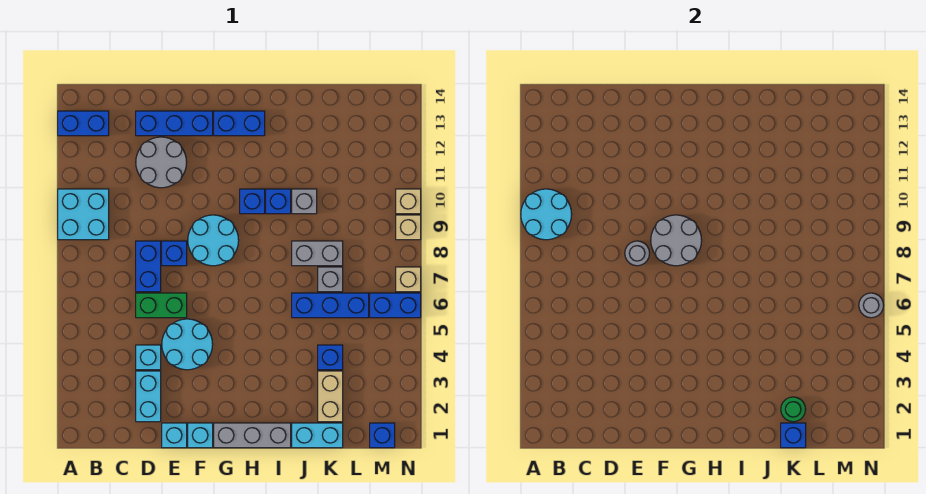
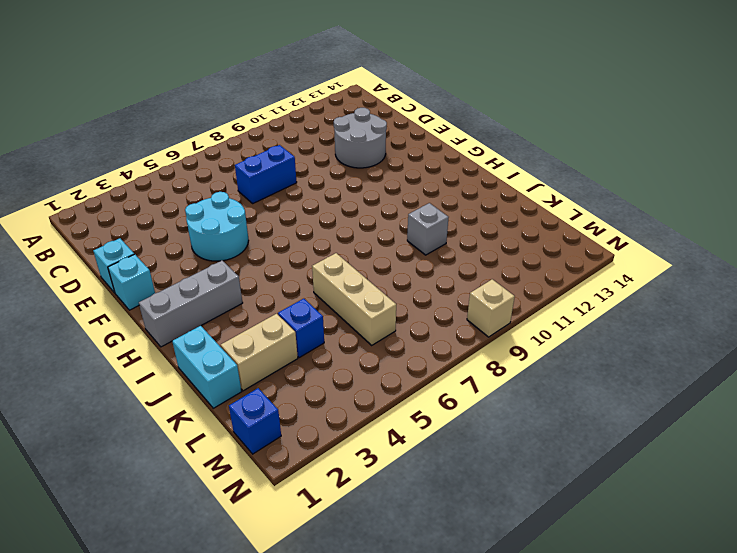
grey brick H1:H3 level 1 -> grey brick G1:I1 level 1
tan brick J6:L6 level 1 -> blue brick J6:L6 level 1
none -> cyan brick A9:B10 level 1
none -> blue brick A13:B13 level 1
none -> cyan brick D2:D3 level 1
none -> cyan brick D4 level 1

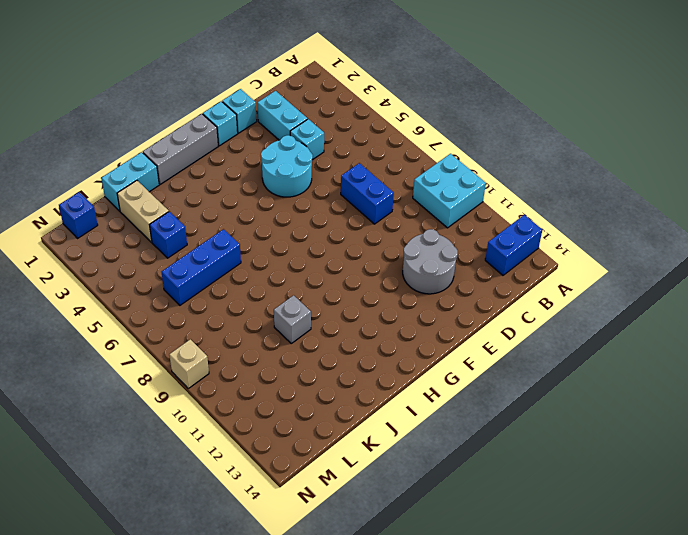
none -> green brick D6:E6 level 1
none -> blue brick D13:F13 level 1
none -> blue brick E8 level 1
none -> cyan round brick F8:G9 level 1

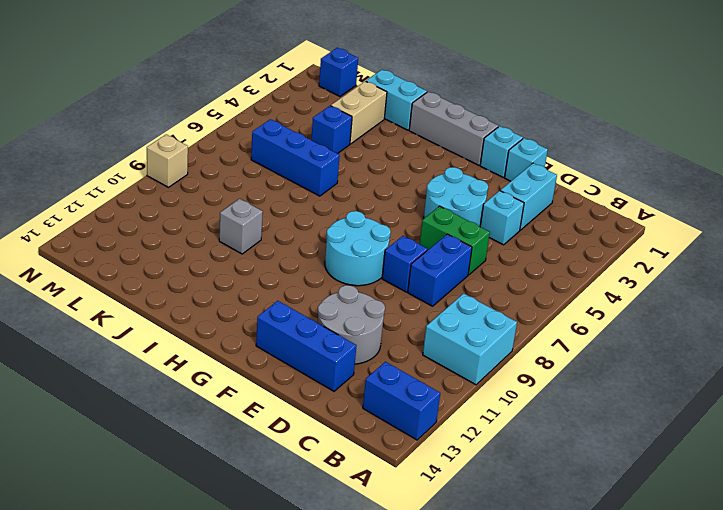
none -> blue brick G13:H13 level 1
none -> blue brick H10 level 1
none -> blue brick I10 level 1
none -> grey brick J8:K8 level 1

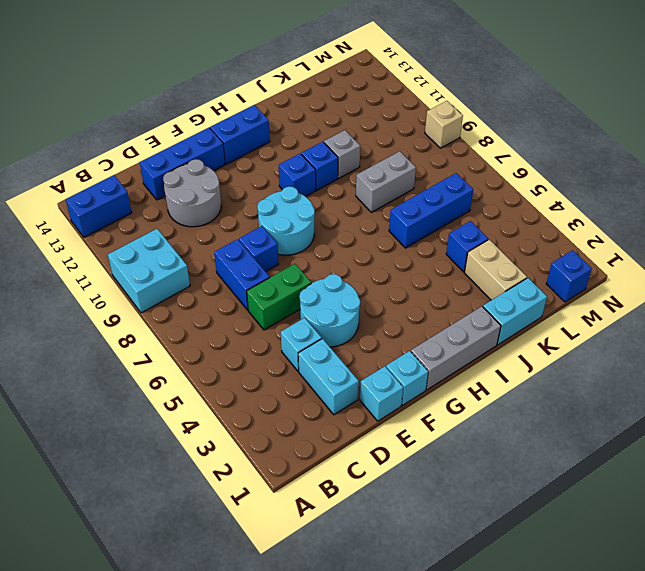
none -> grey brick K7 level 1
none -> blue brick M6:N6 level 1
none -> tan brick N7 level 1
none -> tan brick N10 level 1

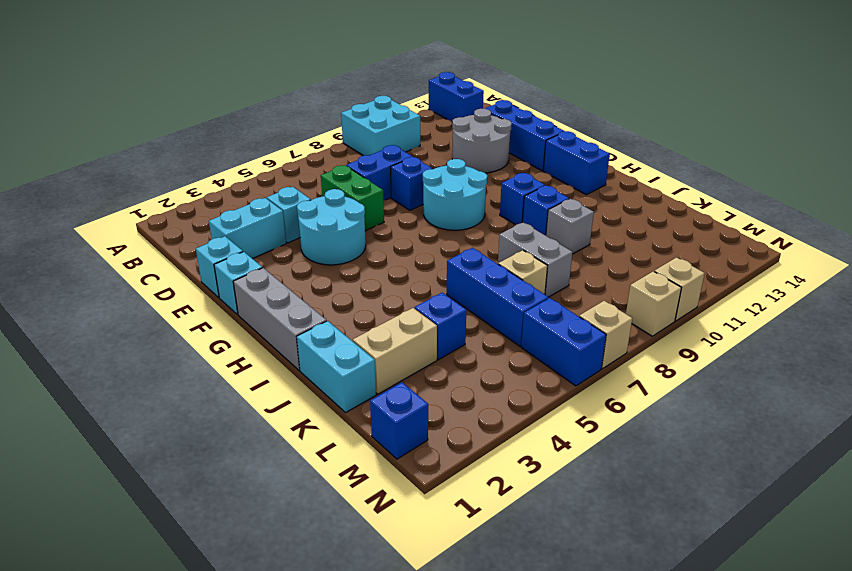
tan brick K7 level 1 -> grey brick K7 level 1
none -> cyan round brick A9:B10 level 2
none -> grey round brick E8 level 2
none -> grey round brick F8:G9 level 2
none -> blue brick K1 level 2

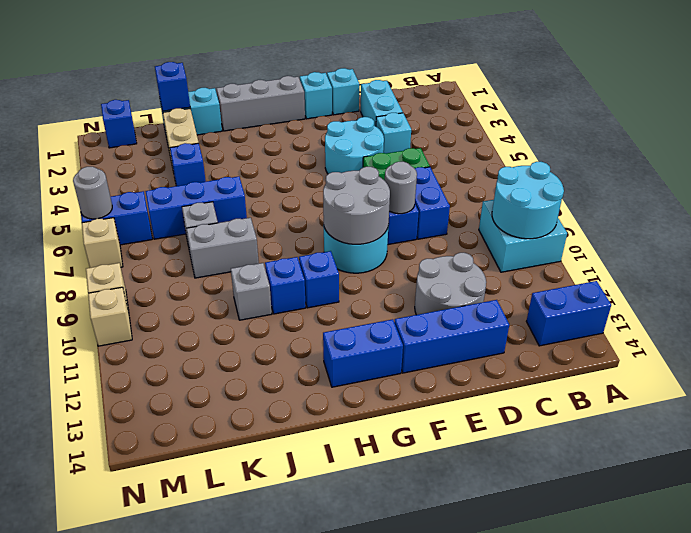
none -> green round brick K2 level 2

